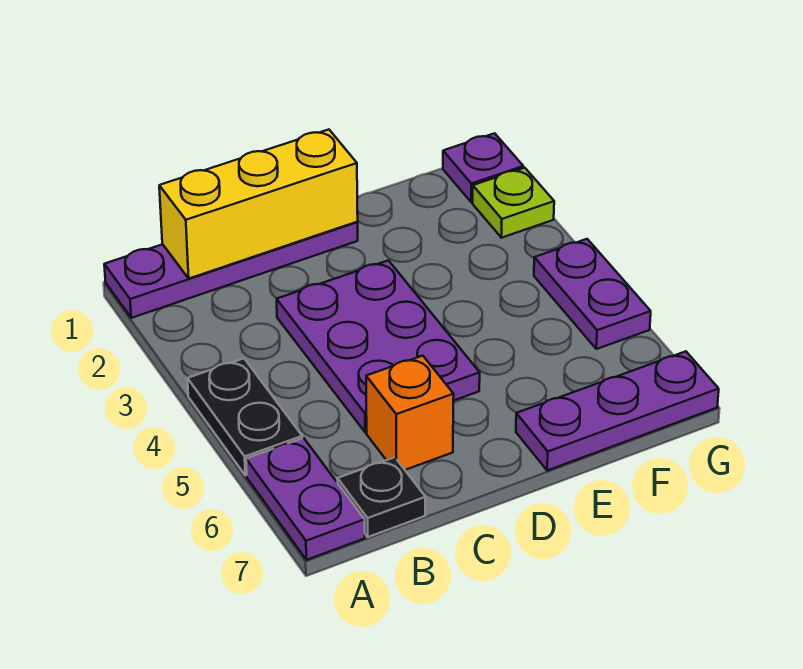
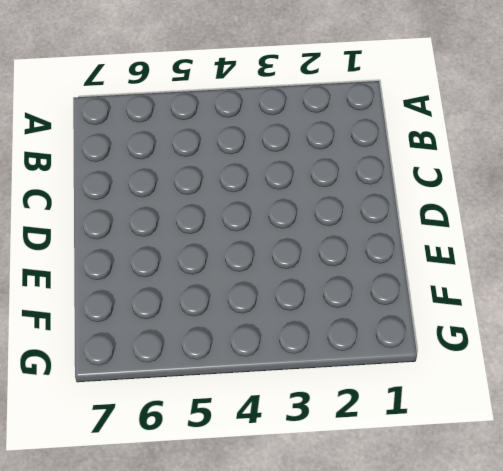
none -> purple plate A1:D1 level 1
none -> black plate A4:A5 level 1

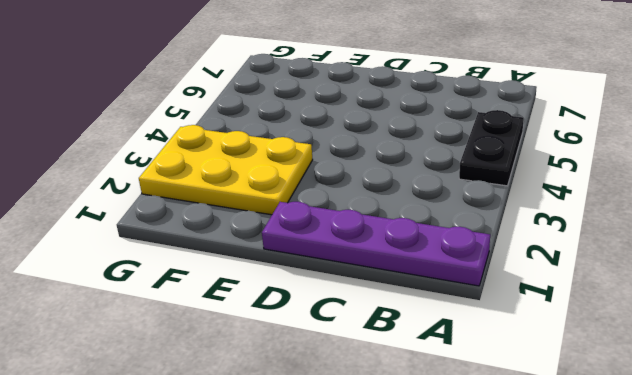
yellow plate E2:G3 level 1 -> lime plate G2 level 1
none -> purple plate A6:A7 level 1
none -> black plate B7 level 1

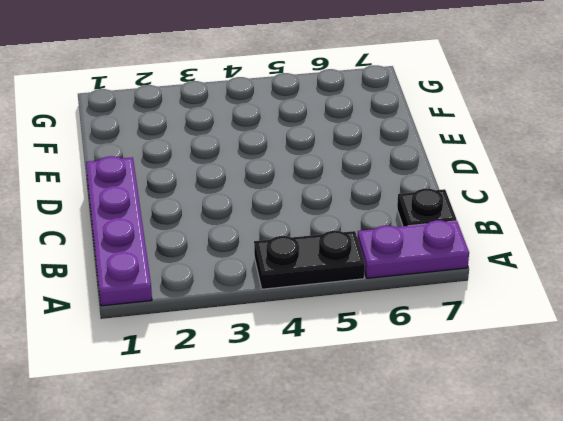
none -> purple plate C3:D5 level 1
none -> orange brick C6 level 1

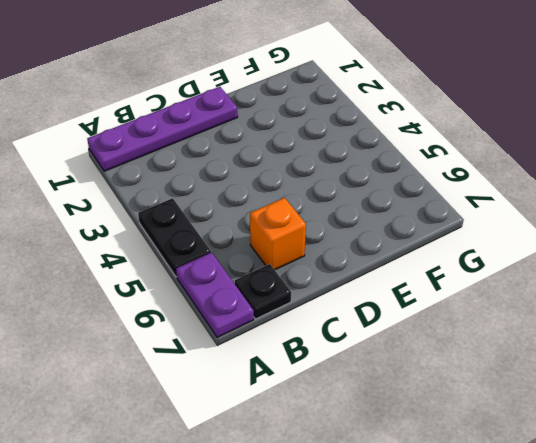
none -> purple plate C3:D5 level 1
none -> purple plate E7:G7 level 1

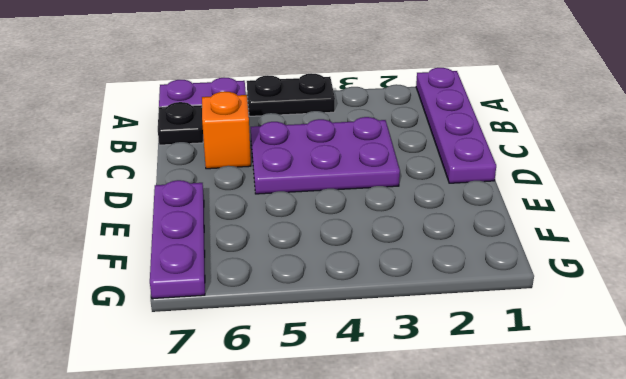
none -> purple plate G1 level 1
none -> lime plate G2 level 1

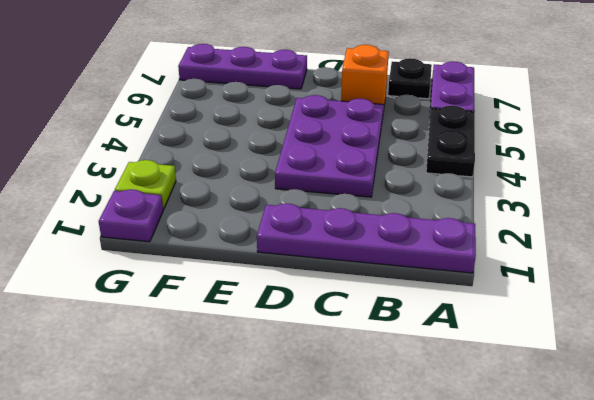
none -> purple plate G4:G5 level 1
none -> yellow brick B1:D1 level 2

